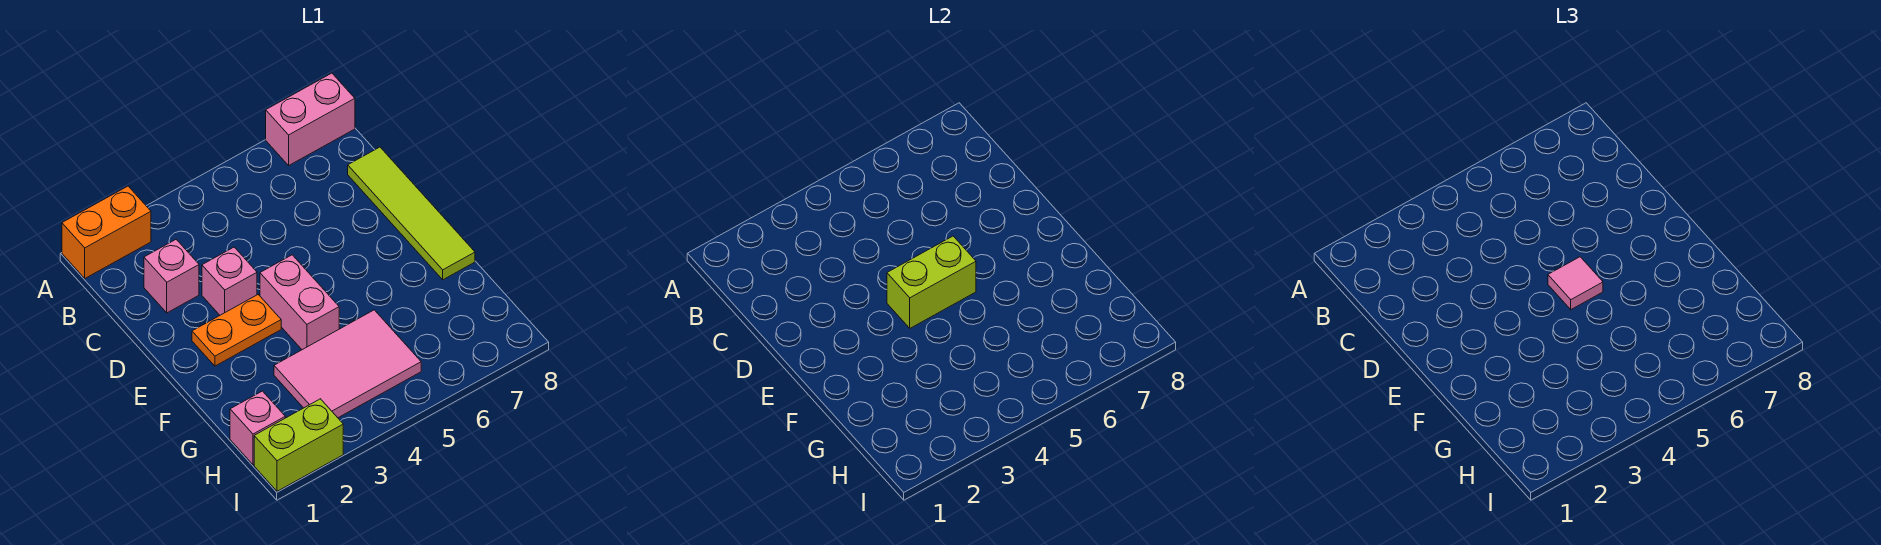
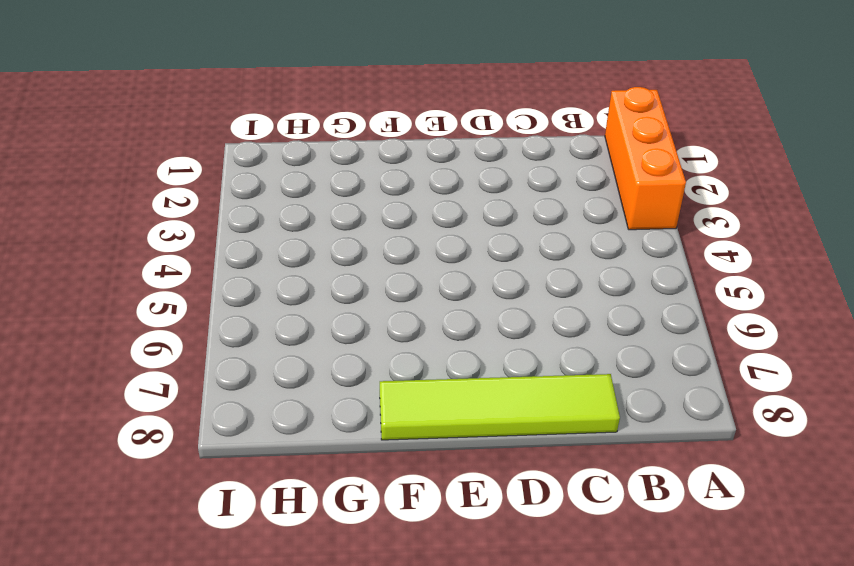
orange brick A1:A3 level 1 -> orange brick A1:A2 level 1
none -> pink brick A7:A8 level 1
none -> pink brick C2 level 1
none -> pink brick D3 level 1

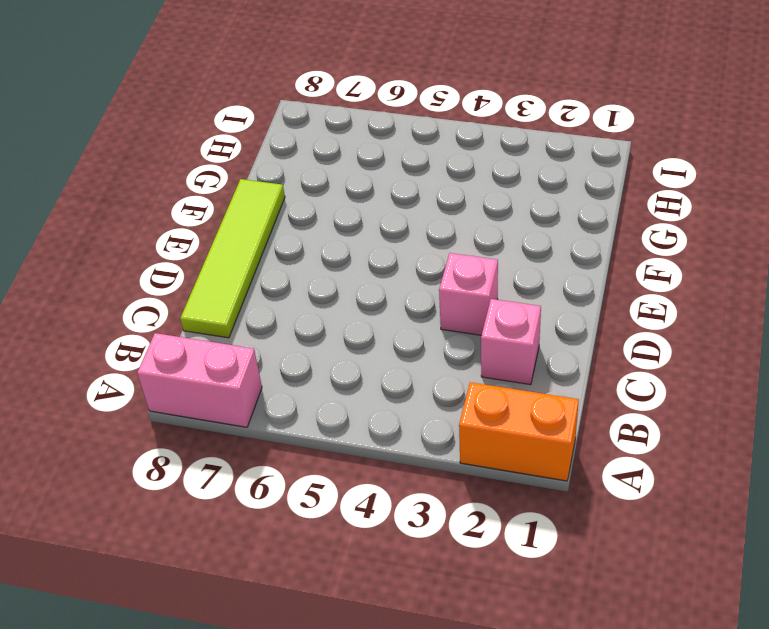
none -> orange plate E2:E3 level 1
none -> pink brick E4:F4 level 1
none -> pink tile G3:H5 level 1

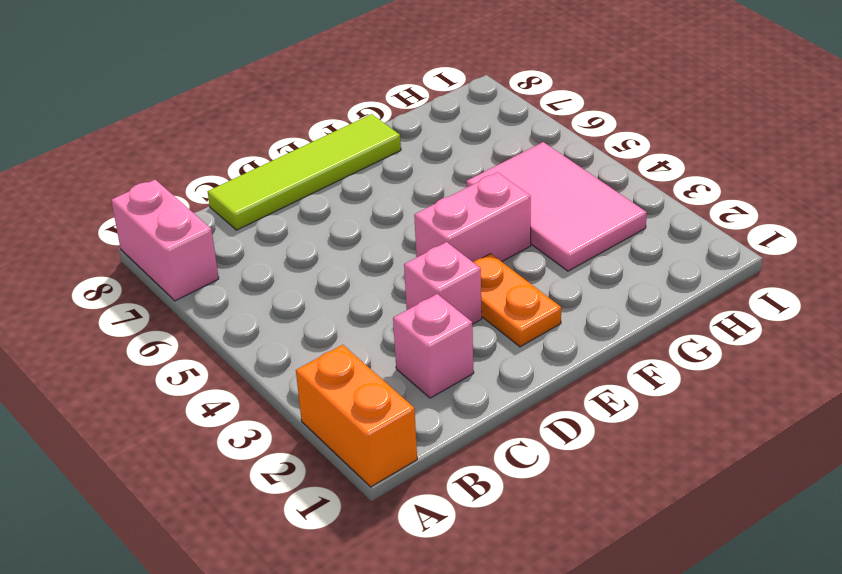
none -> pink brick H1 level 1
none -> lime brick I1:I2 level 1
none -> lime brick E4:E5 level 2

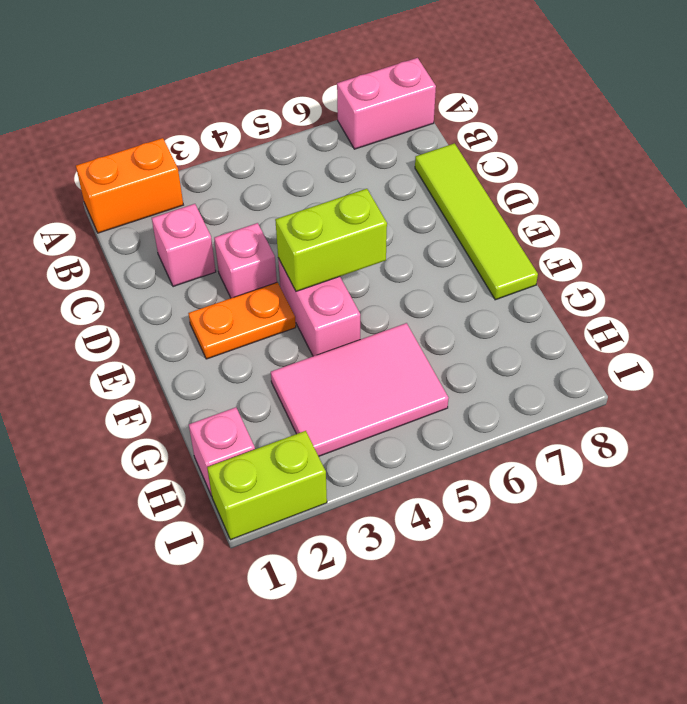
none -> pink tile E5 level 3

